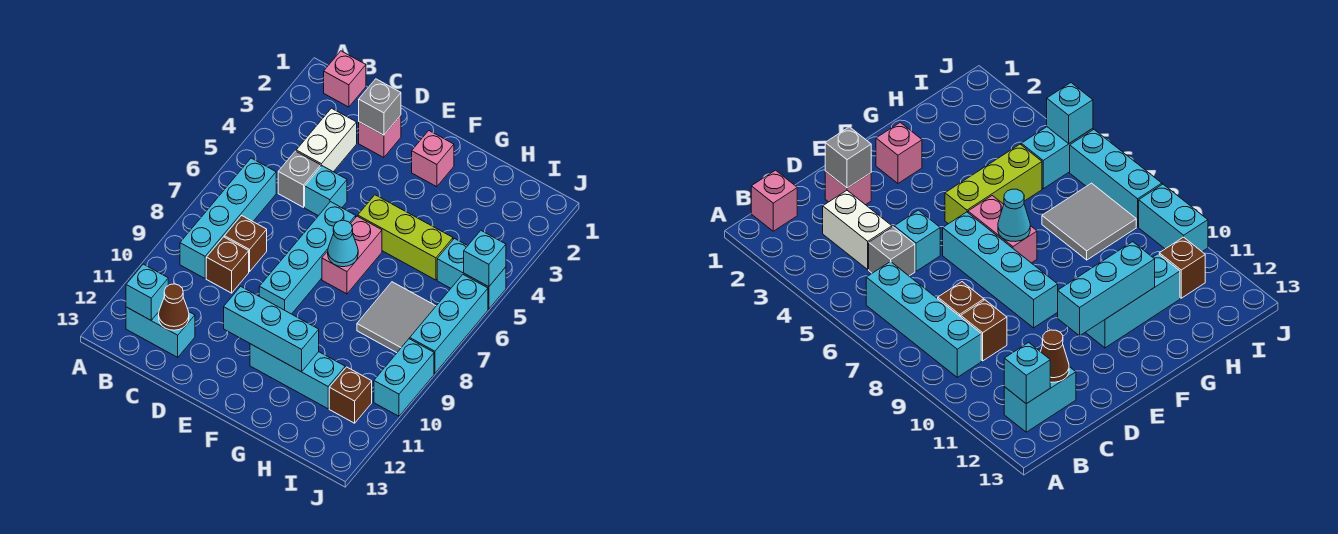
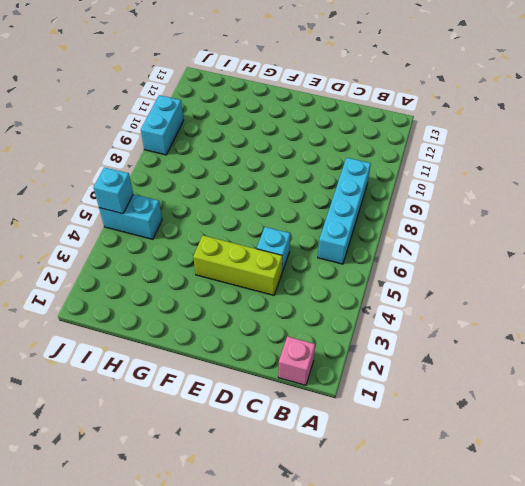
lime brick D4:F4 level 1 -> lime brick F5:H5 level 1
none -> cyan brick B12:C12 level 1
none -> white brick C3:C4 level 1
none -> grey brick C5 level 1

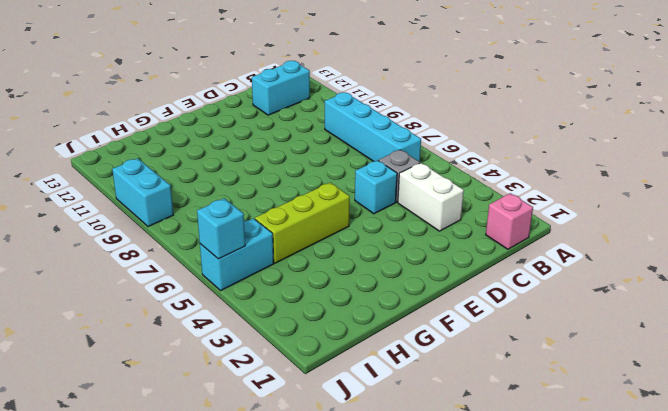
none -> brown brick C8 level 1
none -> brown brick C9 level 1
none -> pink brick D2 level 1

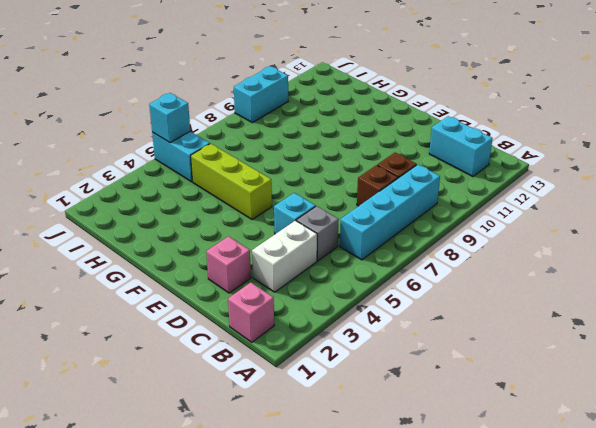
none -> cyan brick E6:E9 level 1
none -> pink brick F2 level 1
none -> pink brick F6:F7 level 1

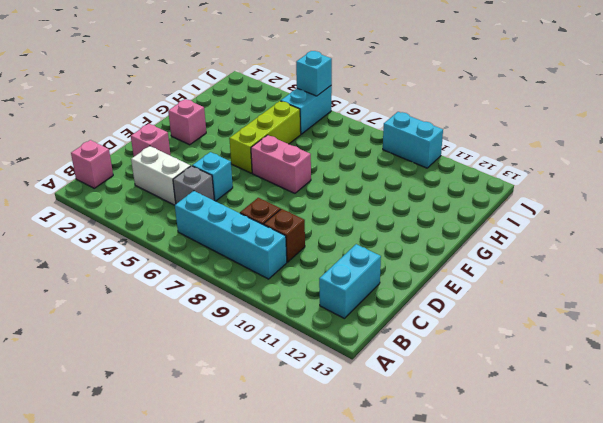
none -> cyan brick E6:E9 level 1
none -> cyan brick F11:H11 level 1
none -> grey tile H7:I8 level 1

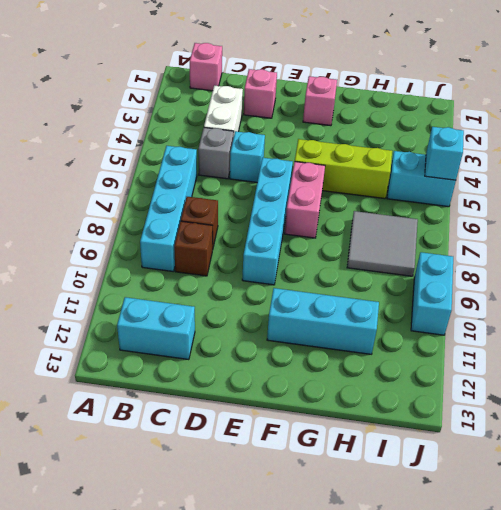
none -> brown brick I11 level 1
none -> cyan brick J6:J8 level 1
none -> cyan brick B12 level 2

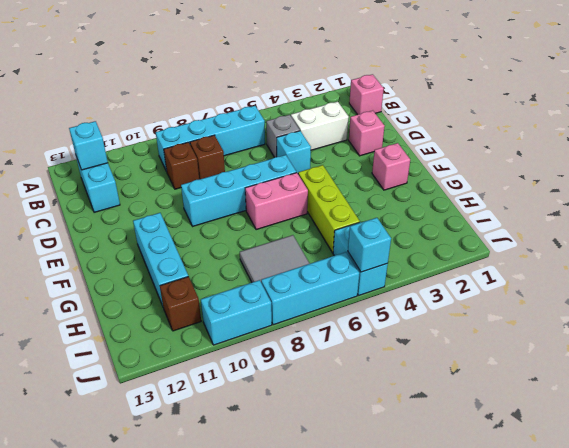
none -> brown cone C12 level 2
none -> grey brick D2 level 2
none -> cyan brick E11:G11 level 2

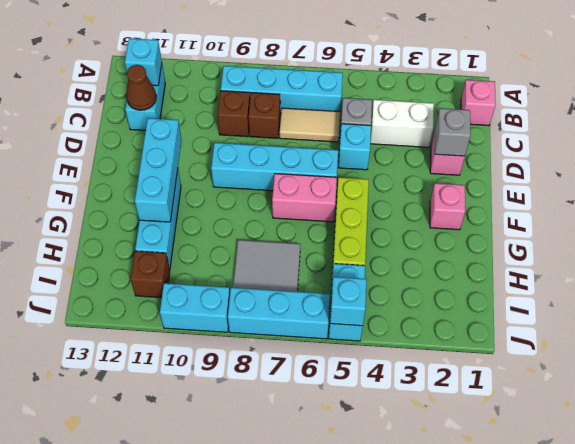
tan tile C6:C7 level 1 -> none
none -> cyan cone F7 level 2

